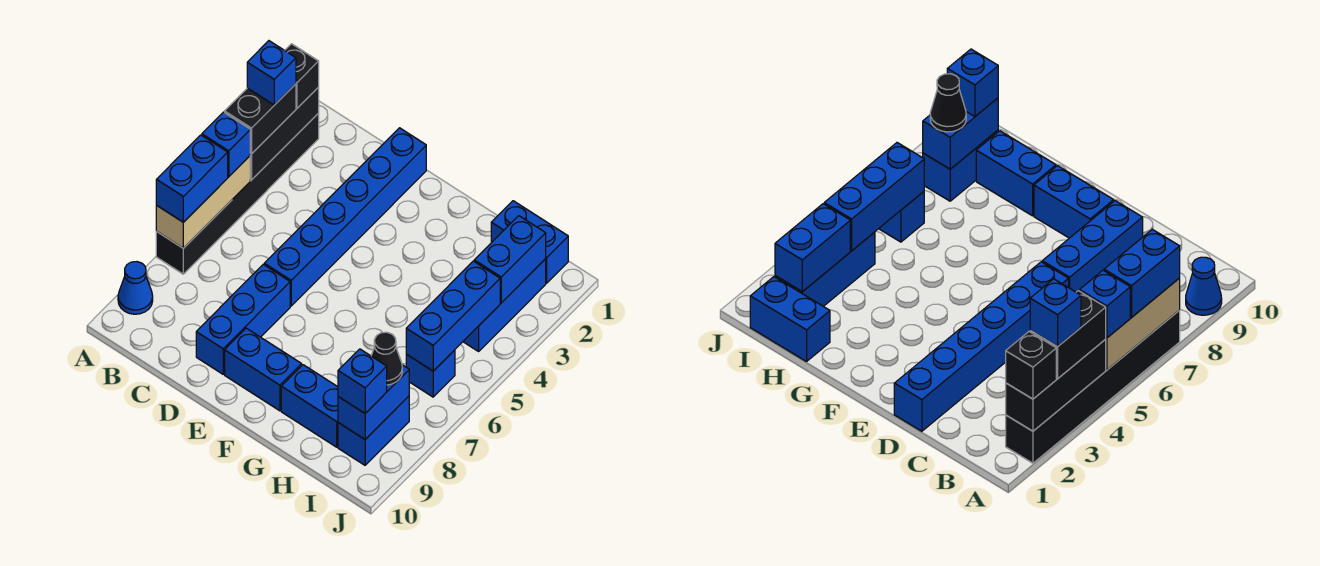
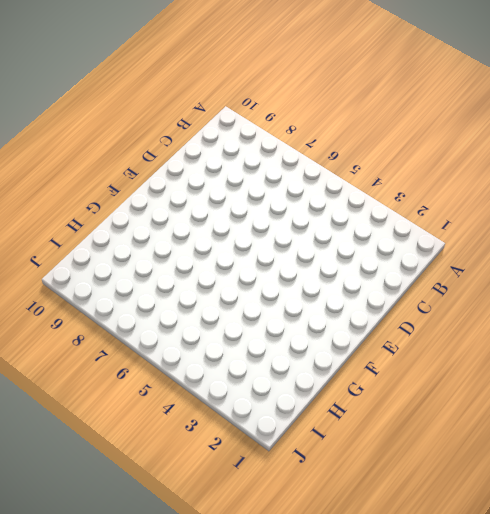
none -> black brick A2:A7 level 1
none -> blue cone A9 level 1
none -> blue brick D1:D6 level 1

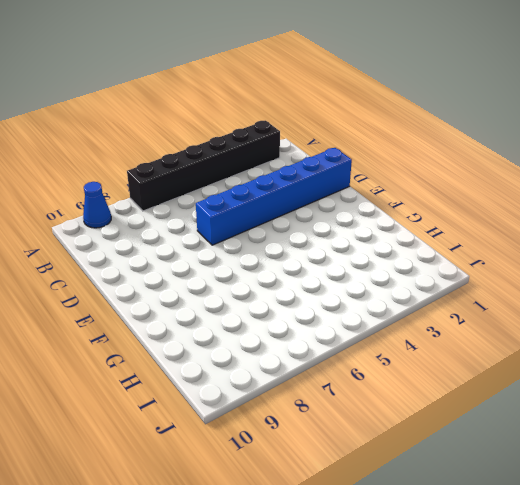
none -> blue brick D7:D9 level 1
none -> blue brick E9:F9 level 1
none -> blue brick G9:H9 level 1

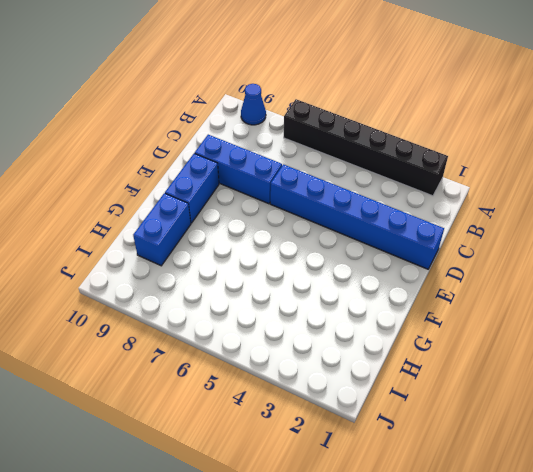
none -> blue brick H1:I1 level 1
none -> blue brick I2:I4 level 1
none -> blue brick I6 level 1

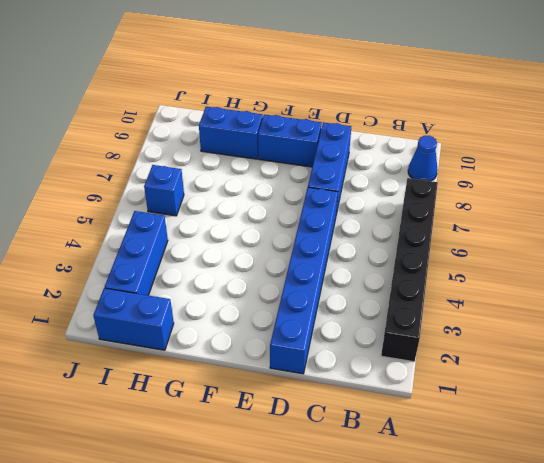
none -> blue brick I8:I9 level 1
none -> black brick A2:A4 level 2
none -> tan brick A5:A7 level 2

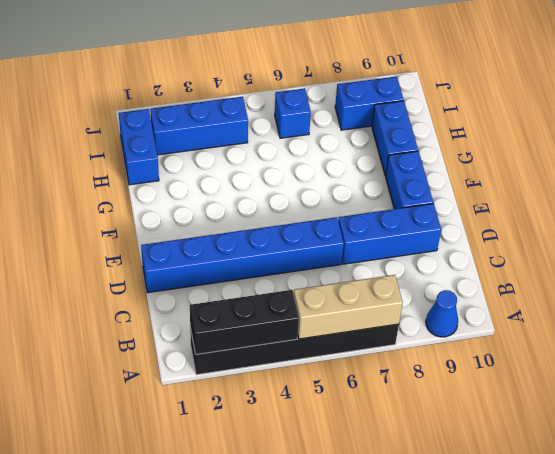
none -> blue brick I2:I3 level 2
none -> blue brick I4:I6 level 2
none -> blue brick I8:I9 level 2

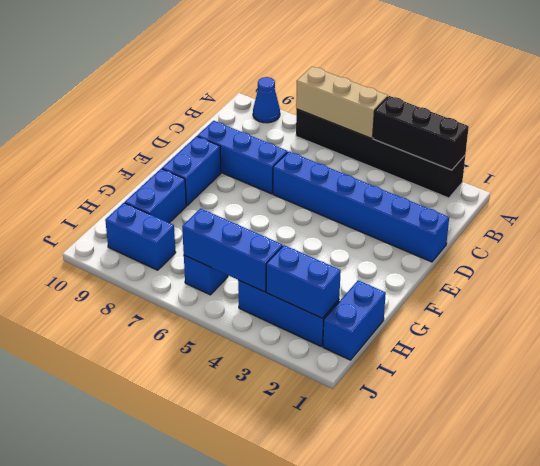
none -> blue brick I8:I9 level 2
none -> black brick A2 level 3
none -> black brick A3:A4 level 3

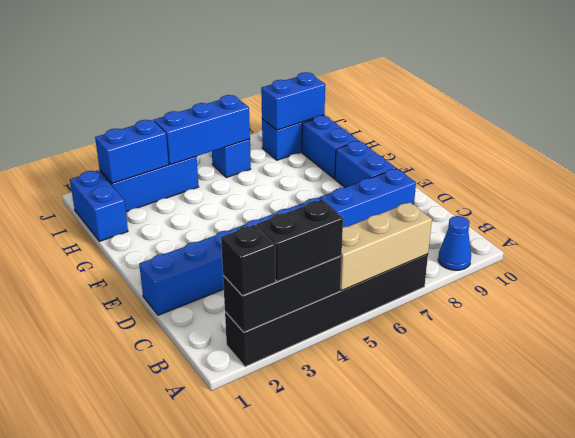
none -> blue brick A5 level 3
none -> blue brick A6:A7 level 3
none -> black cone I8 level 3

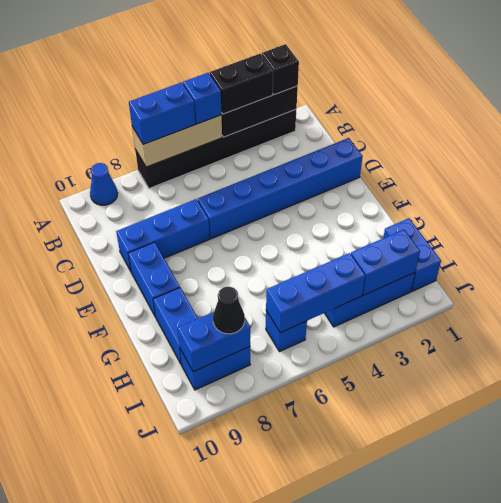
none -> blue brick I9 level 3
none -> blue brick A3 level 4

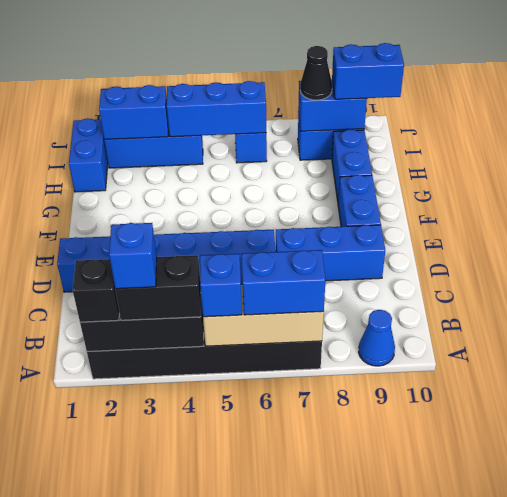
blue brick I9:I10 level 3 -> blue brick I9 level 3

